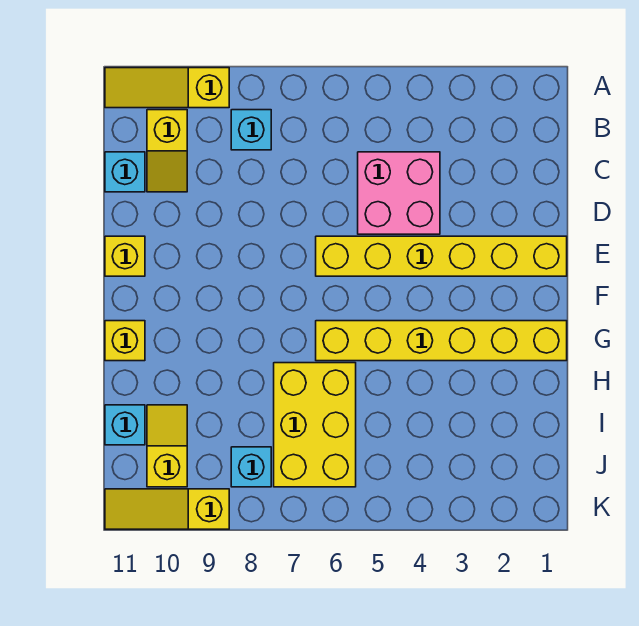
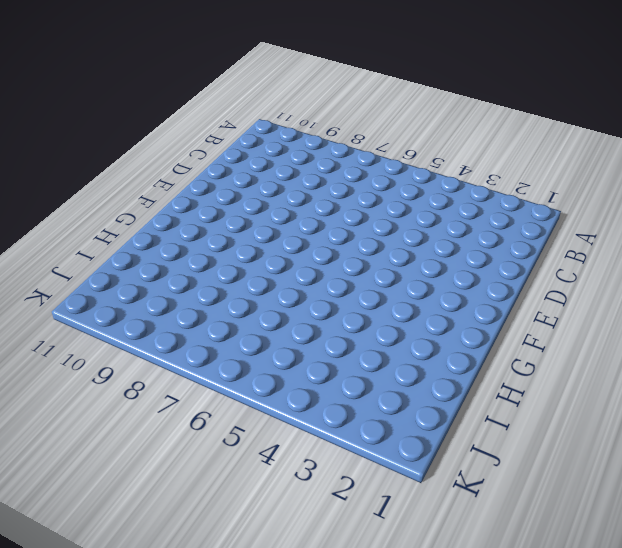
none -> yellow slope A9:A11 level 1 top 9
none -> cyan brick B8 level 1
none -> yellow slope B10:C10 level 1 top B

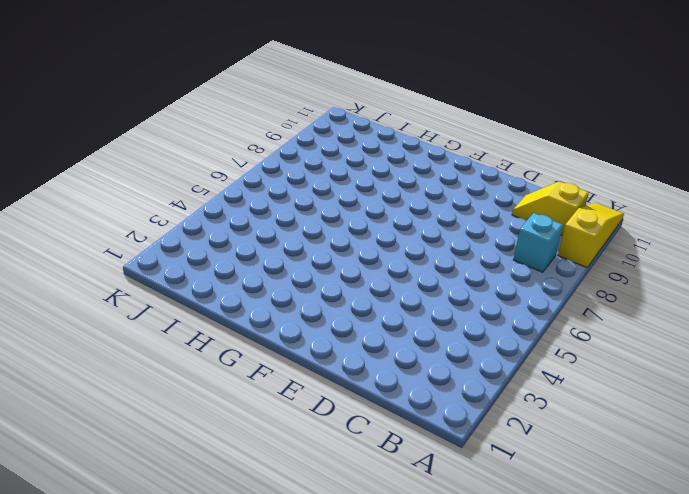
none -> pink brick C4:D5 level 1
none -> cyan brick C11 level 1
none -> yellow brick E1:E6 level 1

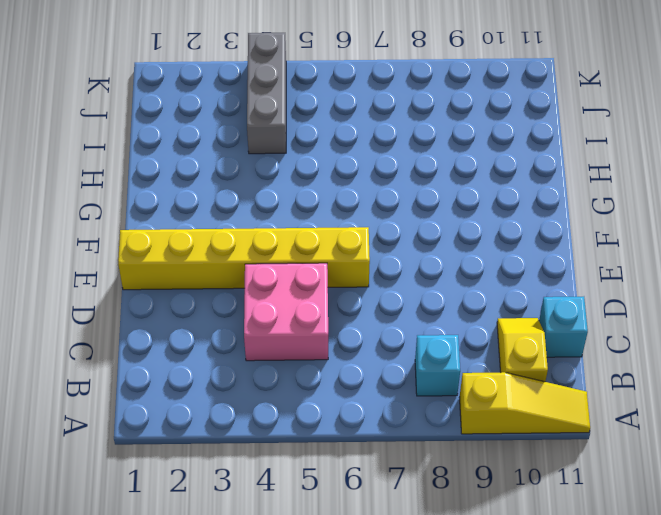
grey brick I4:K4 level 1 -> none
none -> yellow brick E11 level 1
none -> yellow brick G1:G6 level 1
none -> yellow brick G11 level 1

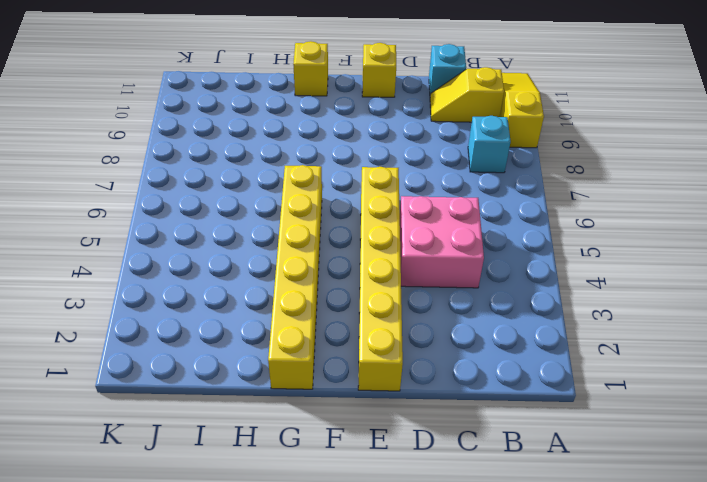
none -> yellow brick H6:J7 level 1
none -> yellow slope I10:J10 level 1 top J
none -> cyan brick I11 level 1

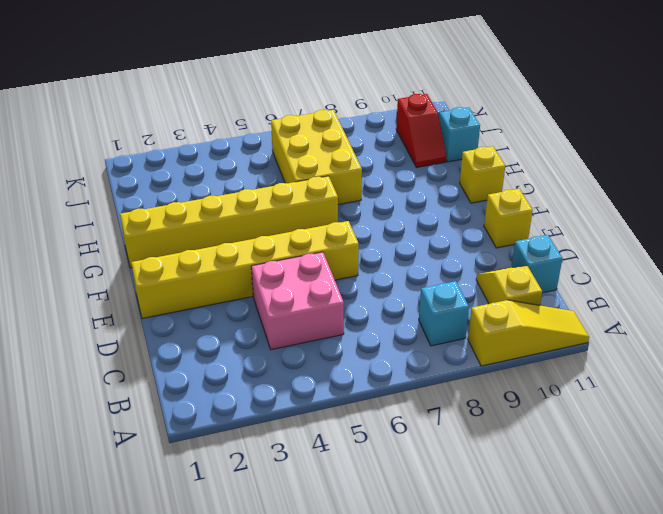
red slope I10:J10 level 1 top J -> yellow slope I10:J10 level 1 top J
none -> cyan brick J8 level 1
none -> yellow slope K9:K11 level 1 top 9

